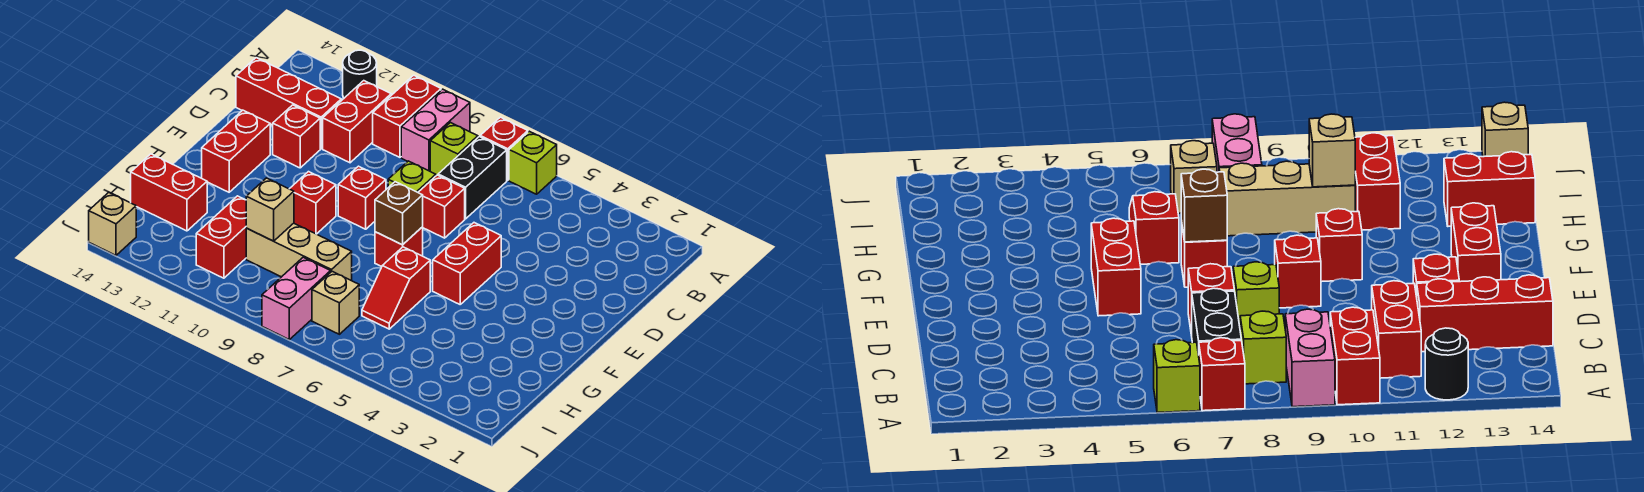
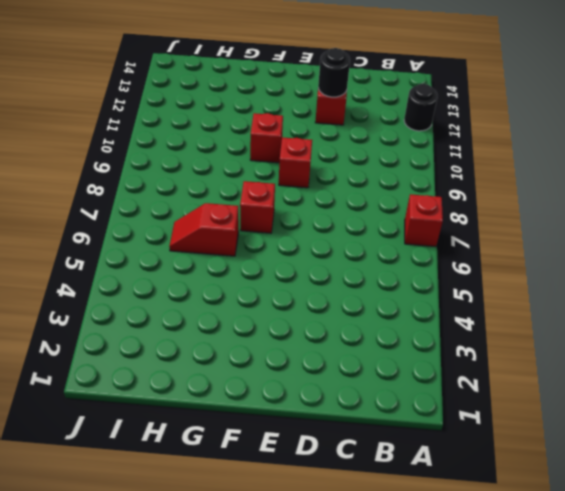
black round brick D12 level 2 -> none
none -> lime brick A6 level 1
none -> pink brick A9:B9 level 1
none -> red brick A10:B10 level 1

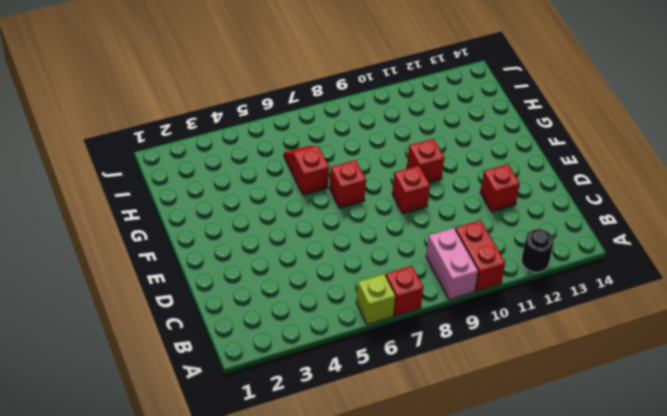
none -> black brick B7:C7 level 1
none -> lime brick B8 level 1
none -> red brick B11:C11 level 1

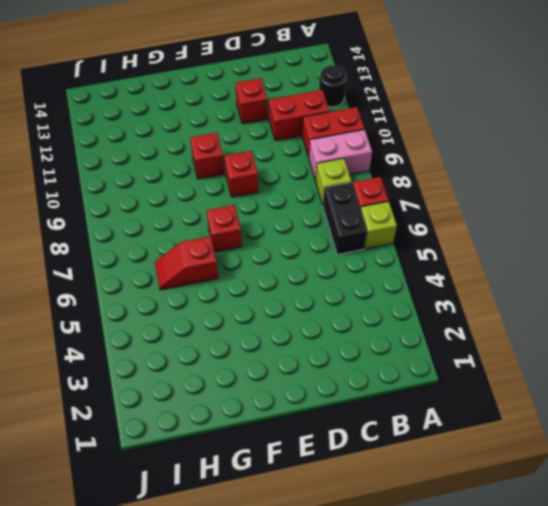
black brick B6:B7 level 1 -> black brick B7:C7 level 1
none -> red brick C12:C14 level 1
none -> red brick D7 level 1
none -> lime brick D8 level 1

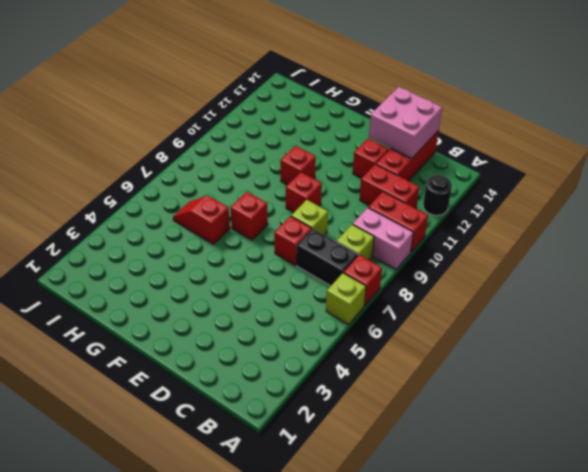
pink brick C13:D14 level 2 -> none
none -> red brick E5:F5 level 1
none -> red brick E13:F13 level 1
none -> tan brick H8:H10 level 1

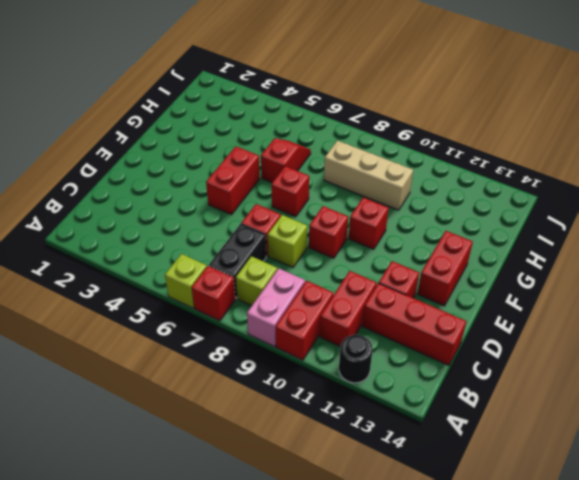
none -> red brick H11:I11 level 1
none -> red brick H13:H14 level 1
none -> tan brick I7 level 1

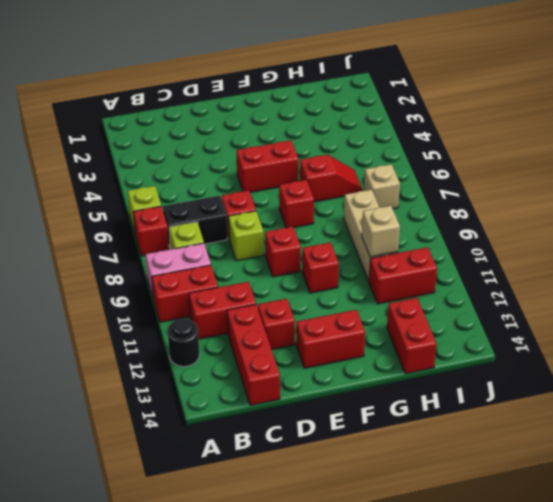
none -> pink brick I8:J8 level 1
none -> tan brick J14 level 1
none -> brown brick F7 level 2

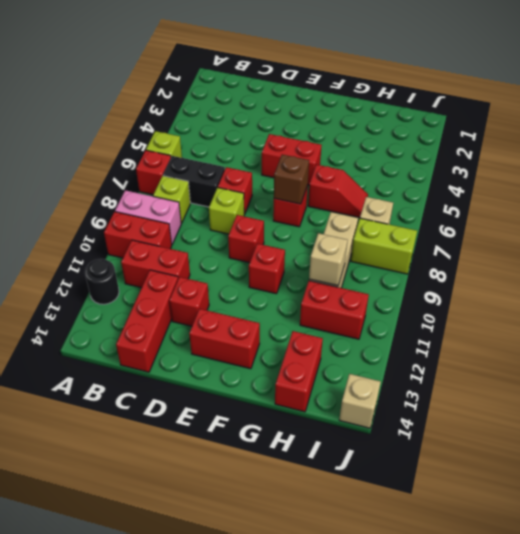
lime brick I8:J8 level 1 -> pink brick I8:J8 level 1

